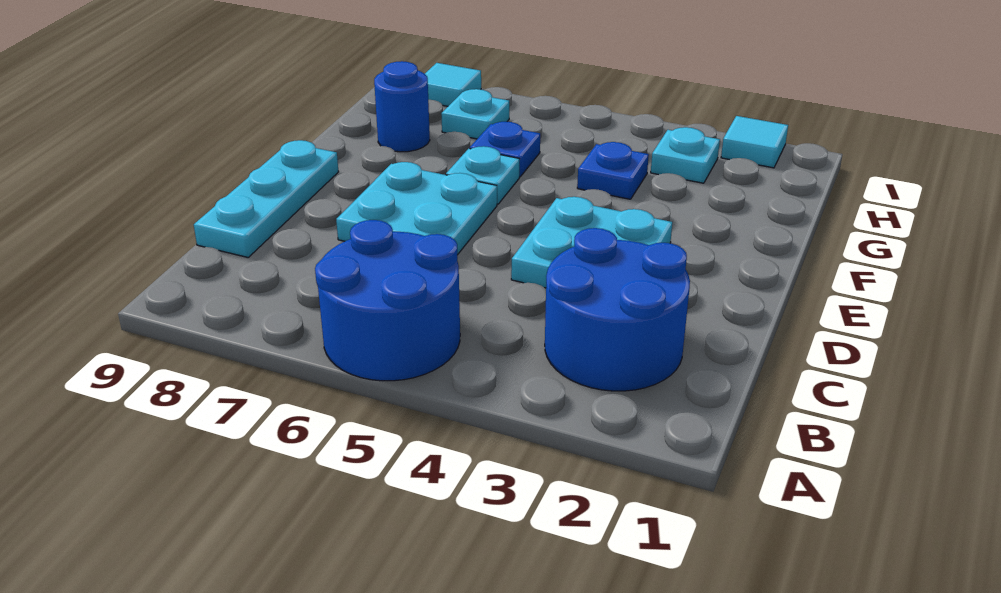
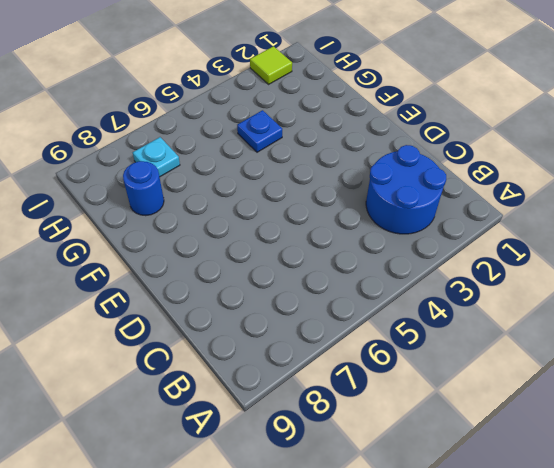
lime tile I2 level 1 -> cyan tile I2 level 1
none -> blue round brick A5:B6 level 1
none -> cyan plate C9:E9 level 1
none -> cyan plate D3:E4 level 1

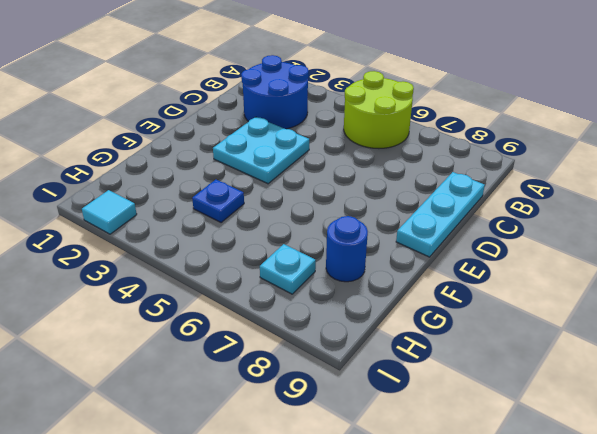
lime round brick A5:B6 level 1 -> blue round brick A5:B6 level 1
none -> cyan plate D6:E7 level 1
none -> cyan plate F6 level 1
none -> blue plate G6 level 1

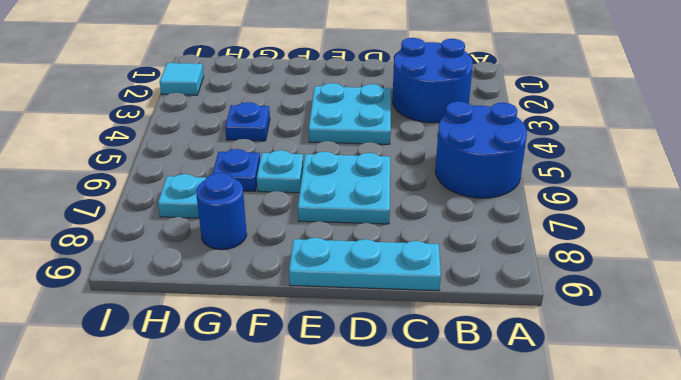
none -> cyan plate H3 level 1
none -> cyan tile I8 level 1

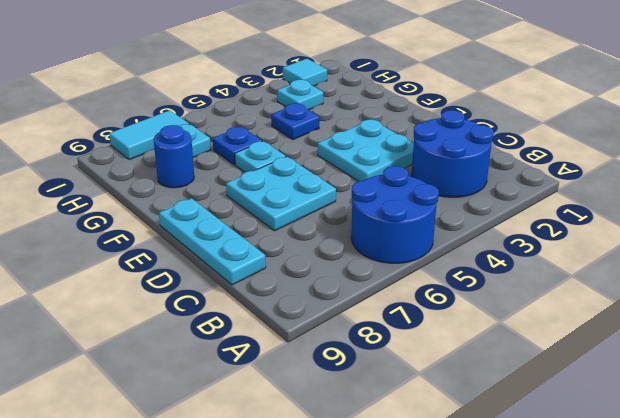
cyan tile I7:I8 level 1 -> cyan tile I8 level 1

